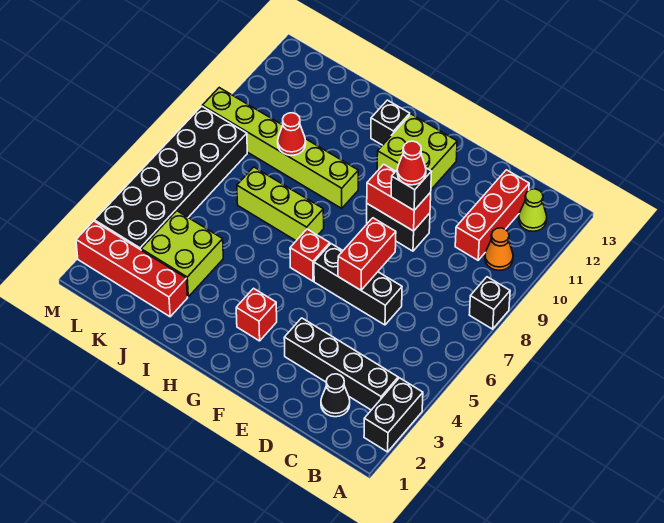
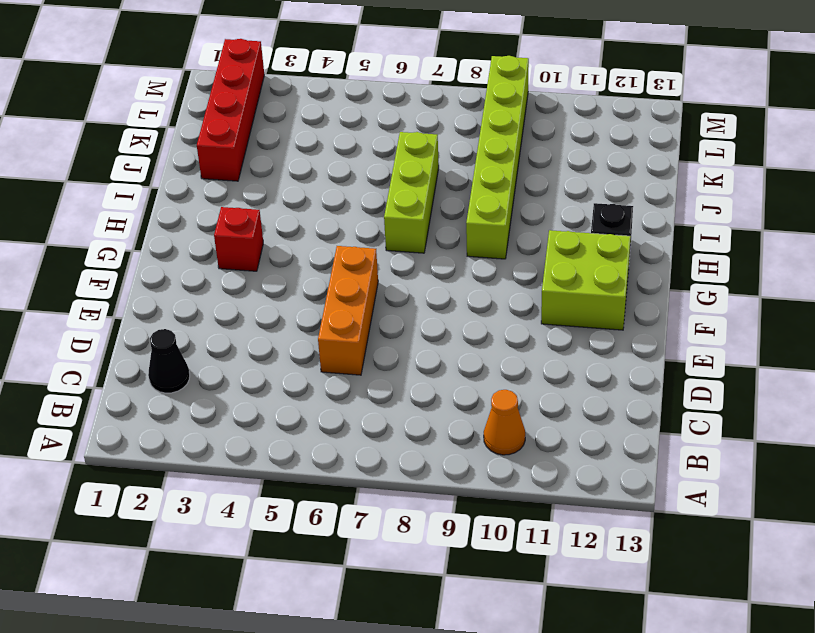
orange brick D6:F6 level 1 -> black brick D6:F6 level 1
none -> black brick A2:A3 level 1
none -> black brick A8 level 1
none -> black brick B3:E3 level 1

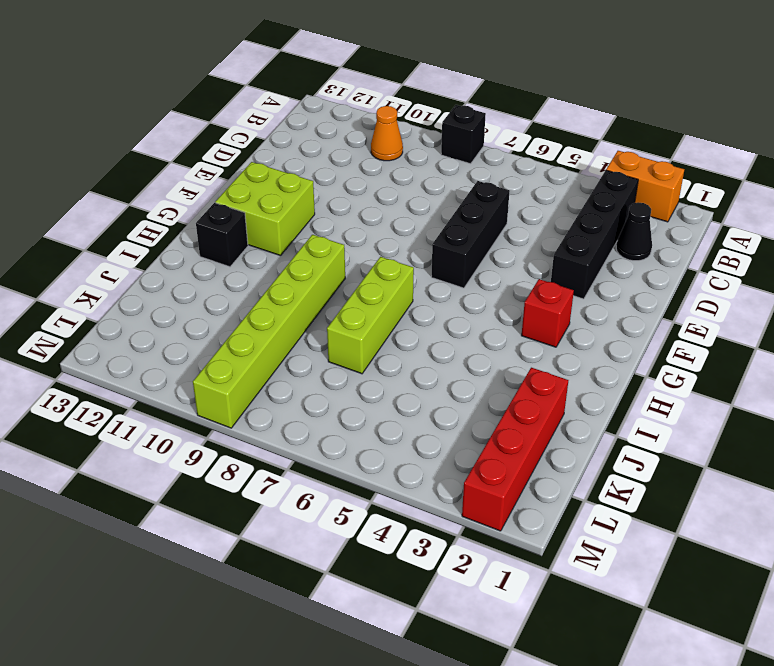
orange brick A2:A3 level 1 -> black brick A2:A3 level 1
none -> lime cone B12 level 1
none -> red brick C10:C12 level 1
none -> black brick E9:F9 level 1

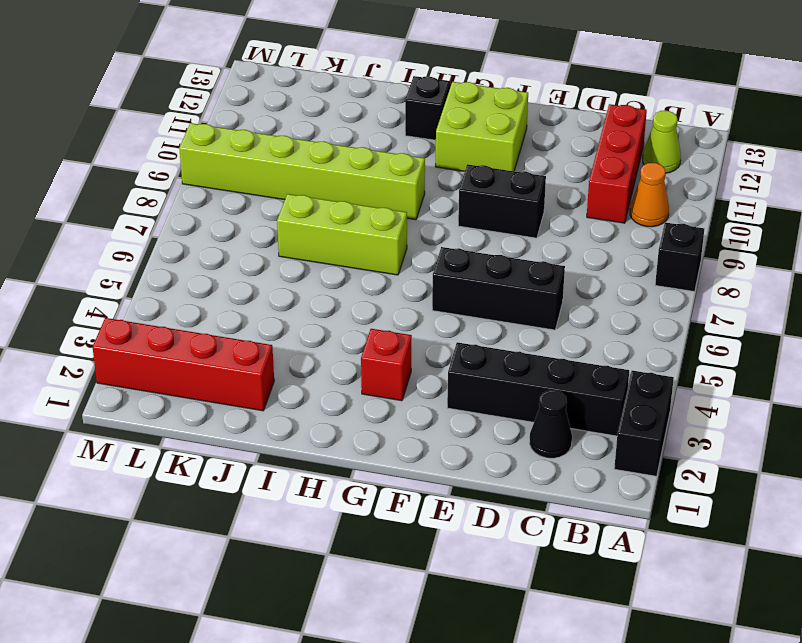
none -> red brick G6 level 1
none -> lime brick J3:K4 level 1
none -> black brick L3:M8 level 1

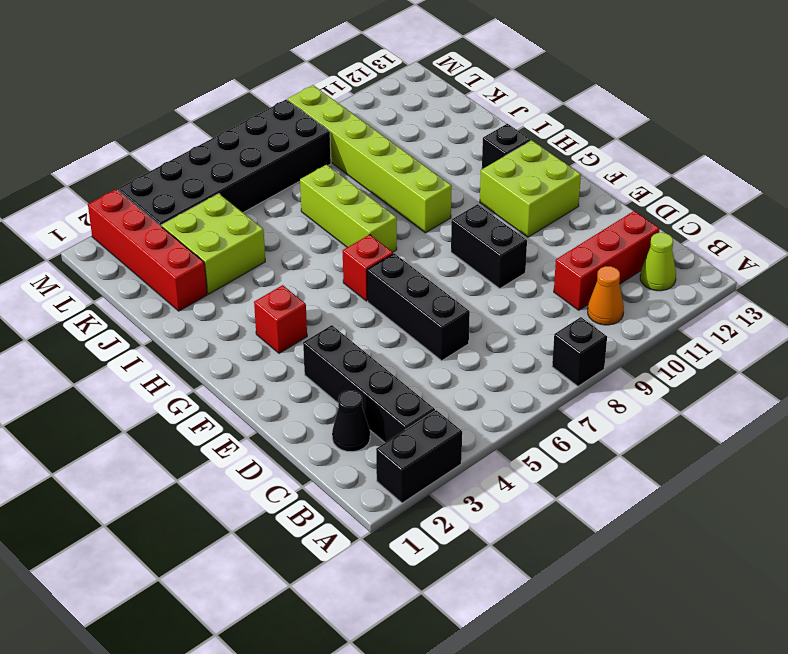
none -> red brick E6:E7 level 2
none -> red brick E9:F9 level 2
none -> red cone J9 level 2

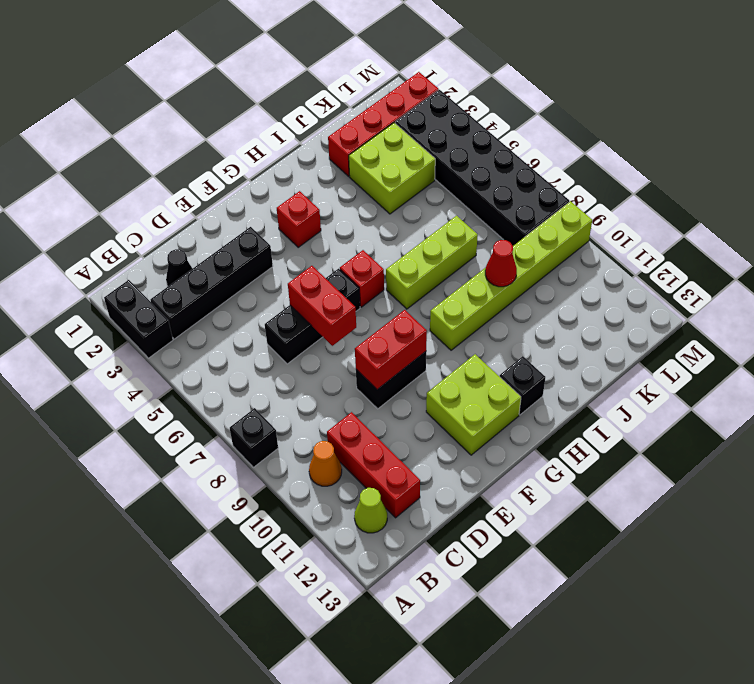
none -> black brick E9 level 3
none -> red cone E9 level 4

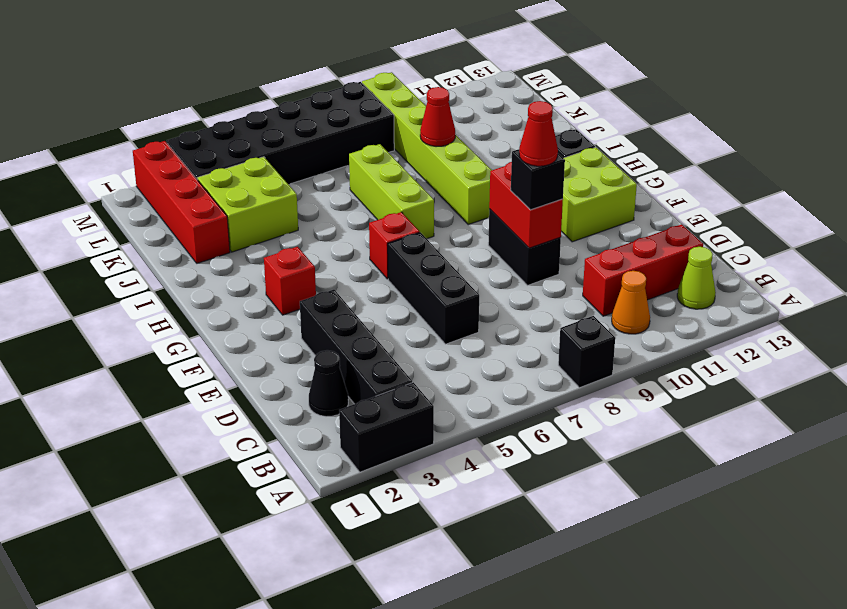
none -> red brick E6:E7 level 2

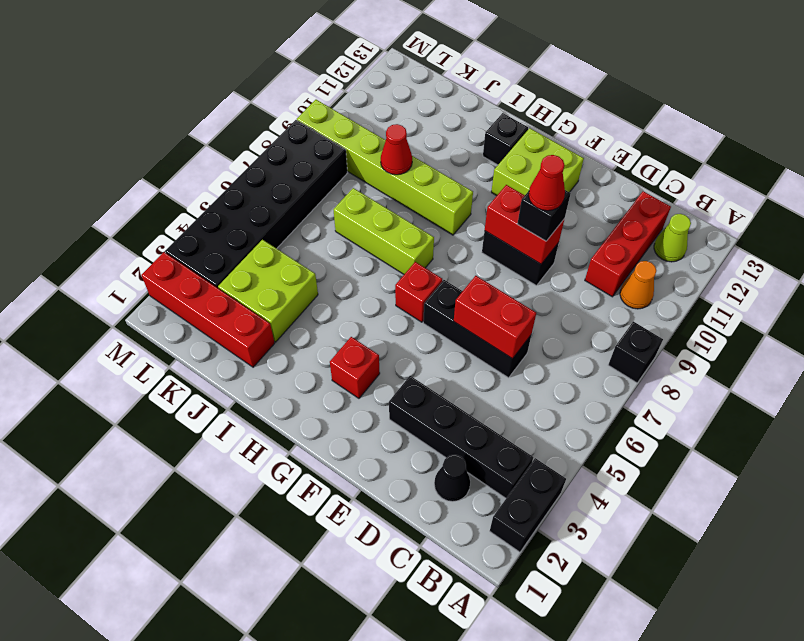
red brick D6:E6 level 2 -> red brick E6:E7 level 2

